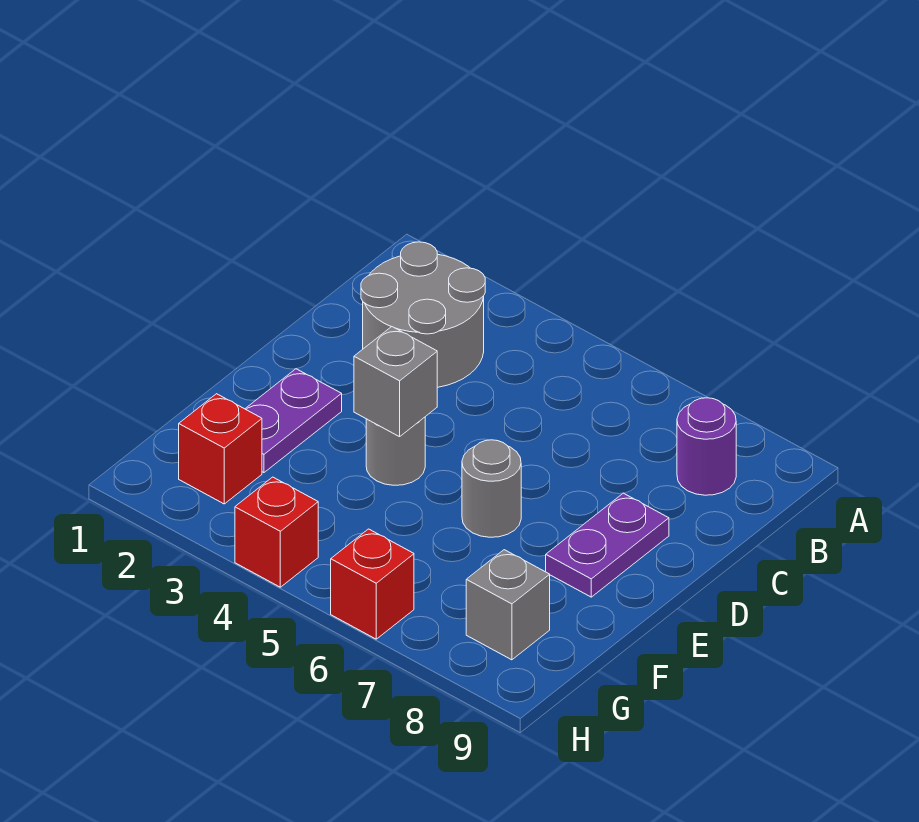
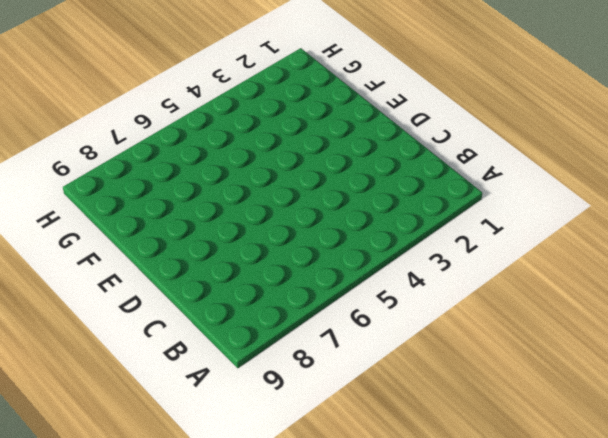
none -> grey round brick B2:C3 level 1
none -> purple round brick B8 level 1

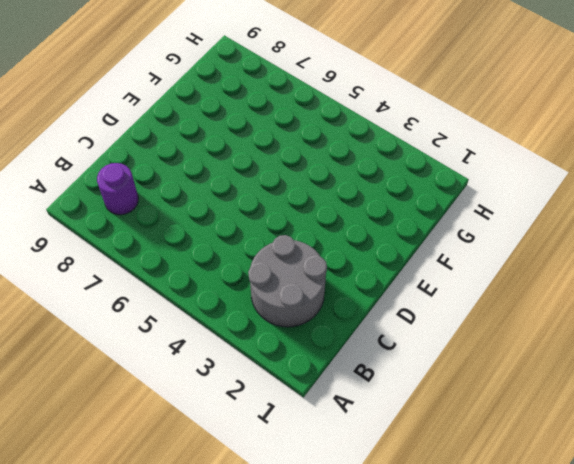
none -> purple plate D8:E8 level 1
none -> purple plate E2:F2 level 1

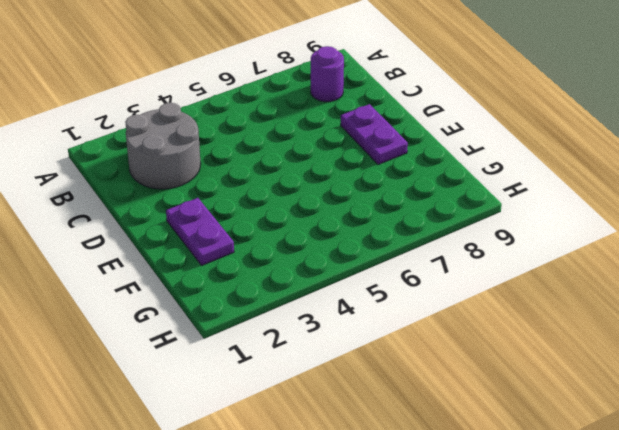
none -> grey round brick E4 level 1
none -> grey round brick E6 level 1

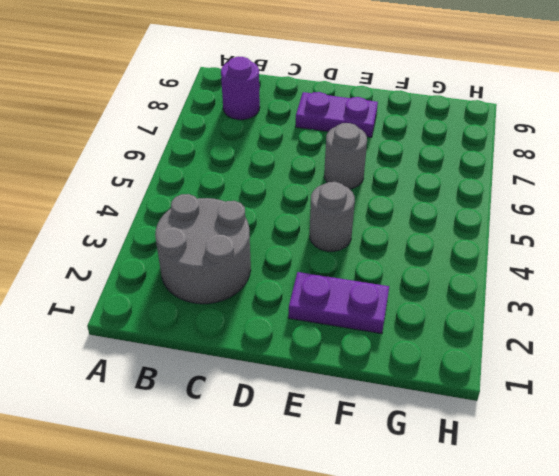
none -> red brick G2 level 1
none -> grey brick G8 level 1

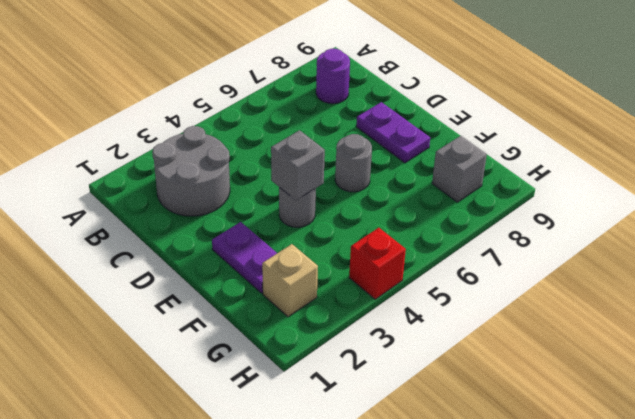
tan brick G2 level 1 -> red brick G2 level 1
none -> red brick H6 level 1

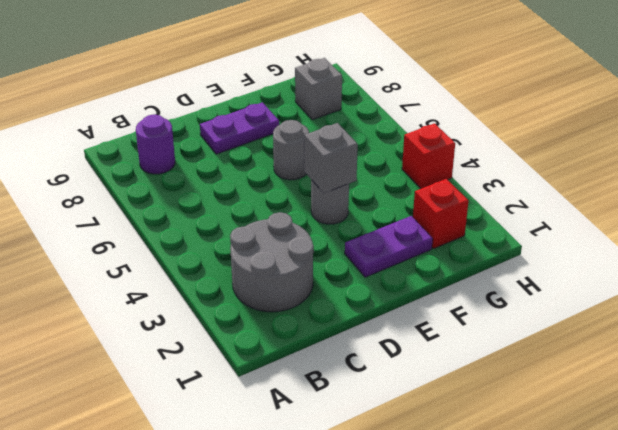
none -> red brick H6 level 1

